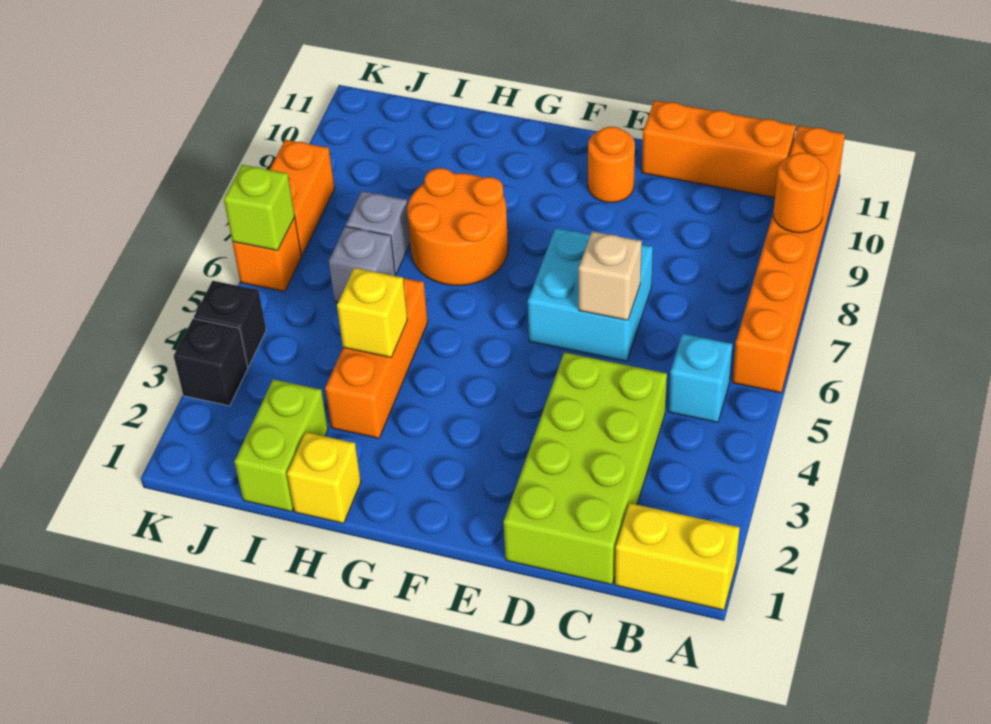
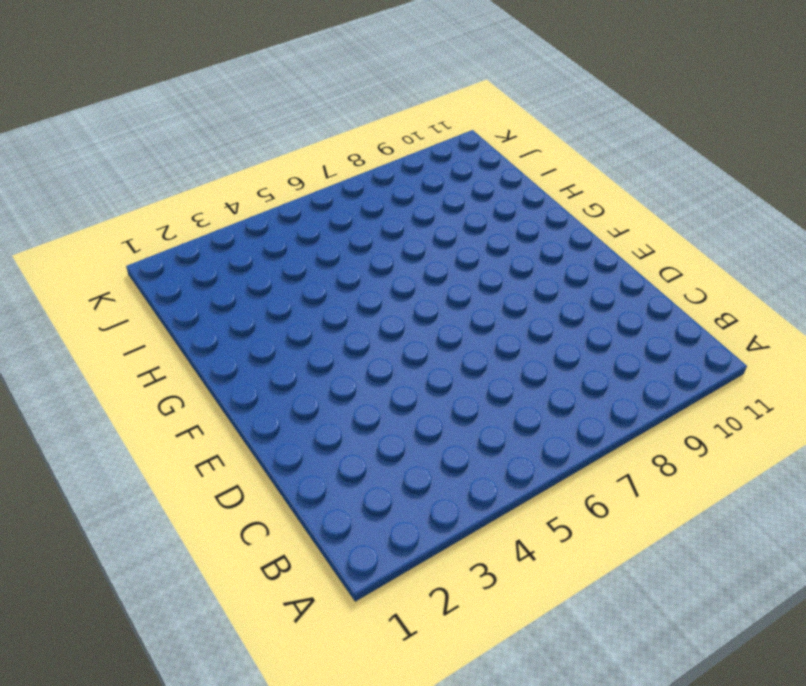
none -> yellow brick A1:B1 level 1
none -> orange brick A6:A11 level 1
none -> cyan brick B5 level 1

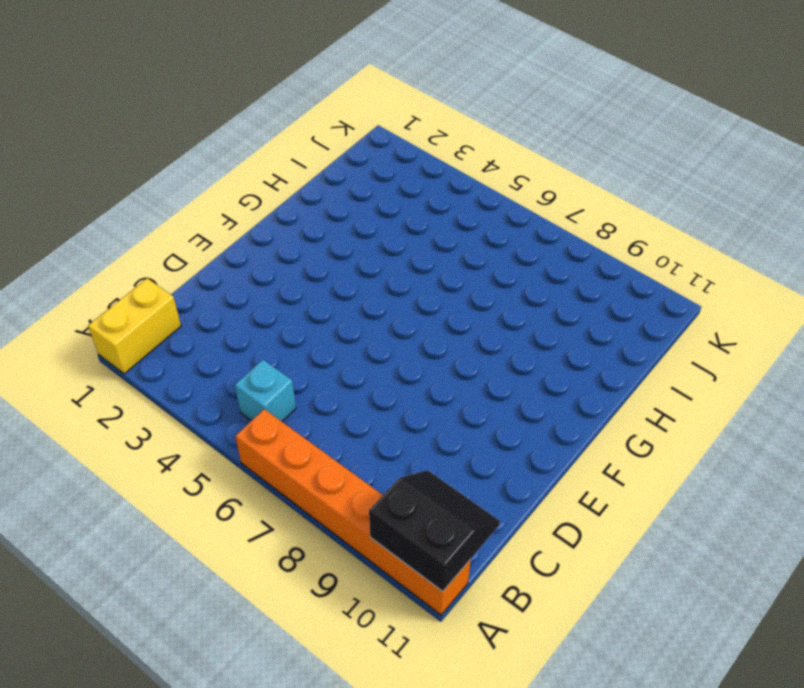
black slope A10:B11 level 2 top A -> none
none -> orange brick B11:D11 level 1
none -> lime brick C1:D4 level 1
none -> cyan brick D6:E7 level 1

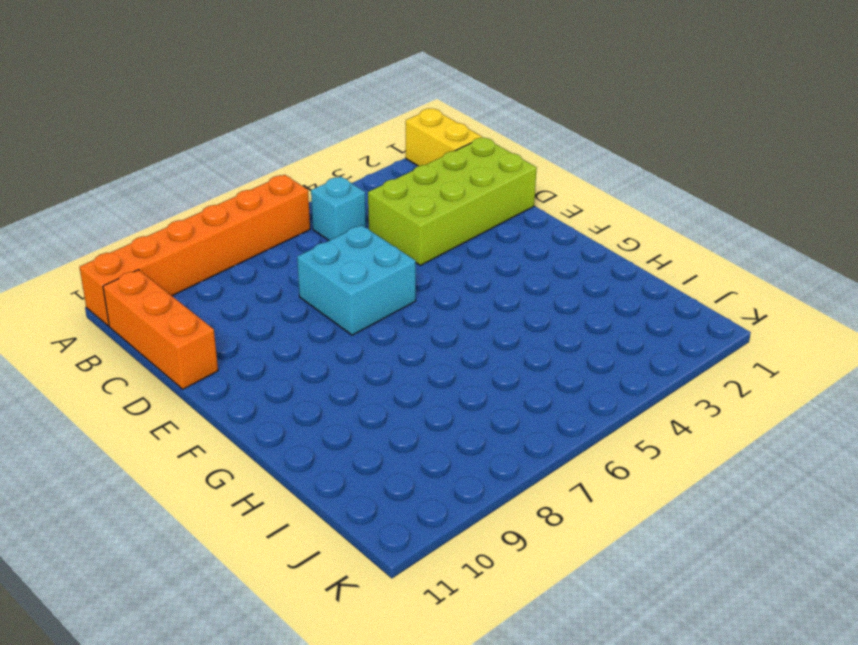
none -> orange round brick E10 level 1
none -> orange round brick G7:H8 level 1
none -> yellow brick H1 level 1

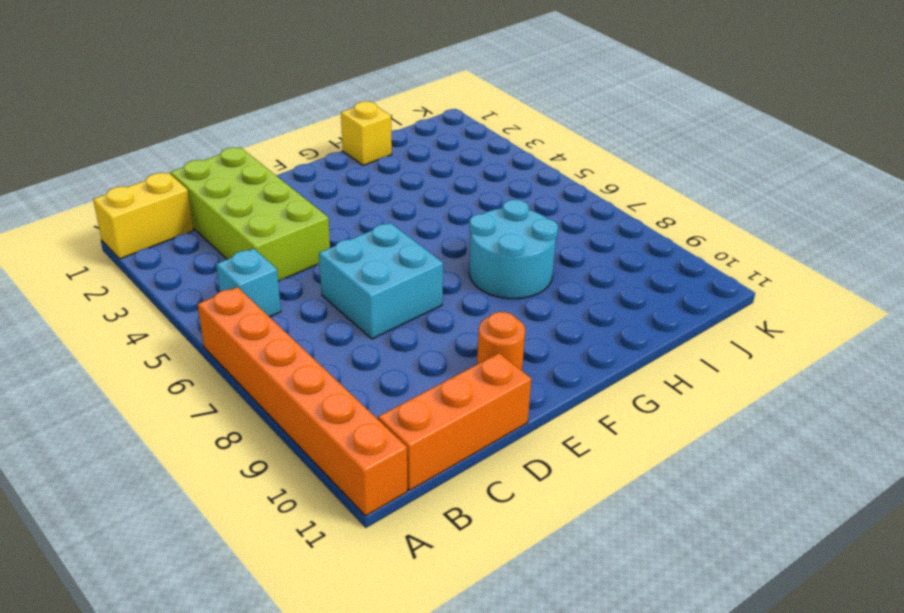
cyan round brick G7:H8 level 1 -> orange round brick G7:H8 level 1
none -> orange brick H3:H5 level 1
none -> lime brick I1:I2 level 1
none -> grey brick I6 level 1

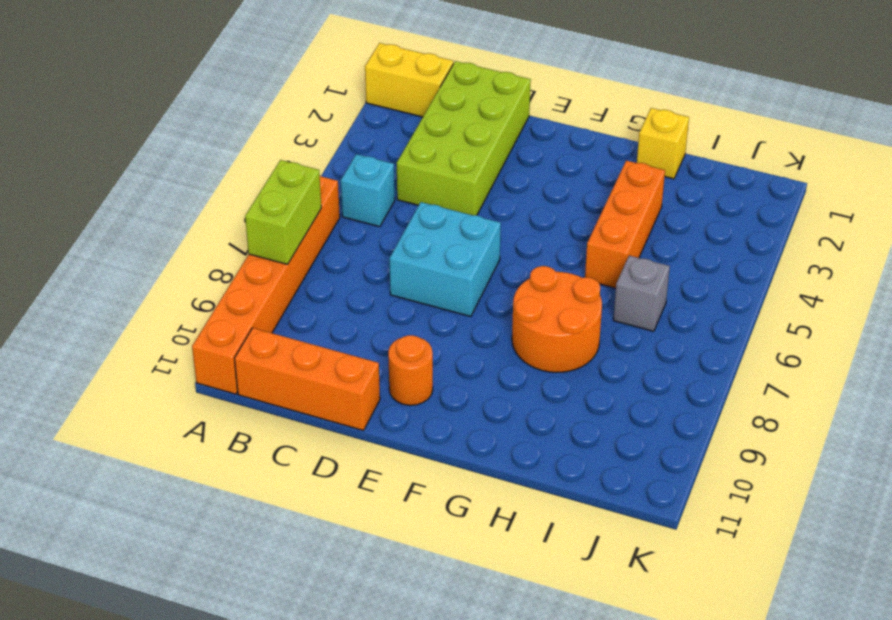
lime brick A7:A8 level 2 -> lime brick I1:I2 level 1
none -> grey brick I7 level 1
none -> black brick K3 level 1
none -> black brick K4 level 1

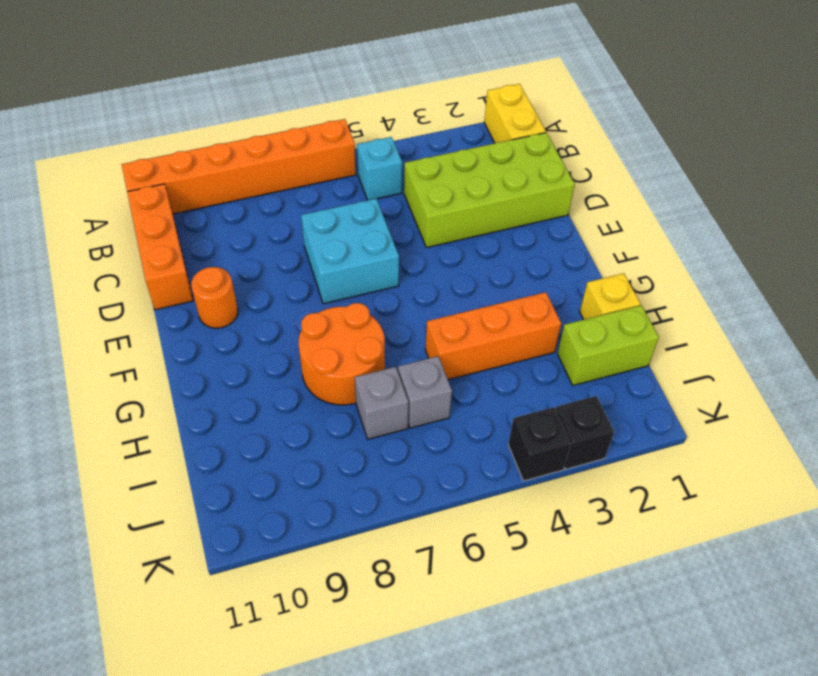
none -> orange brick K6 level 1
none -> orange brick K7:K8 level 1
none -> orange round brick A9 level 2

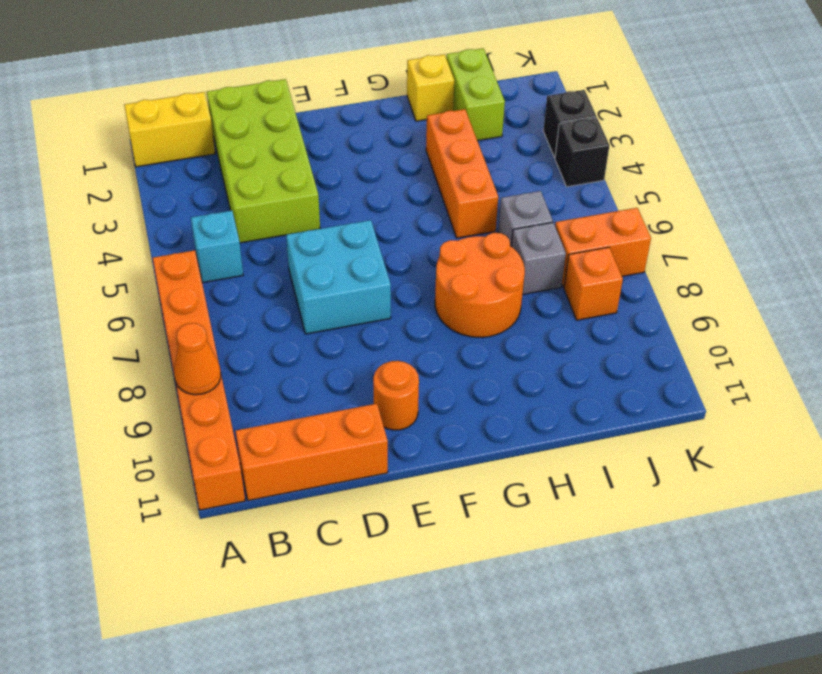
orange cone A9 level 2 -> orange round brick A9 level 2
orange brick J7:K7 level 1 -> orange brick K7:K8 level 1
orange brick J8 level 1 -> orange brick K6 level 1
none -> tan brick D6 level 2
none -> yellow brick H4 level 2
none -> lime brick K6 level 2

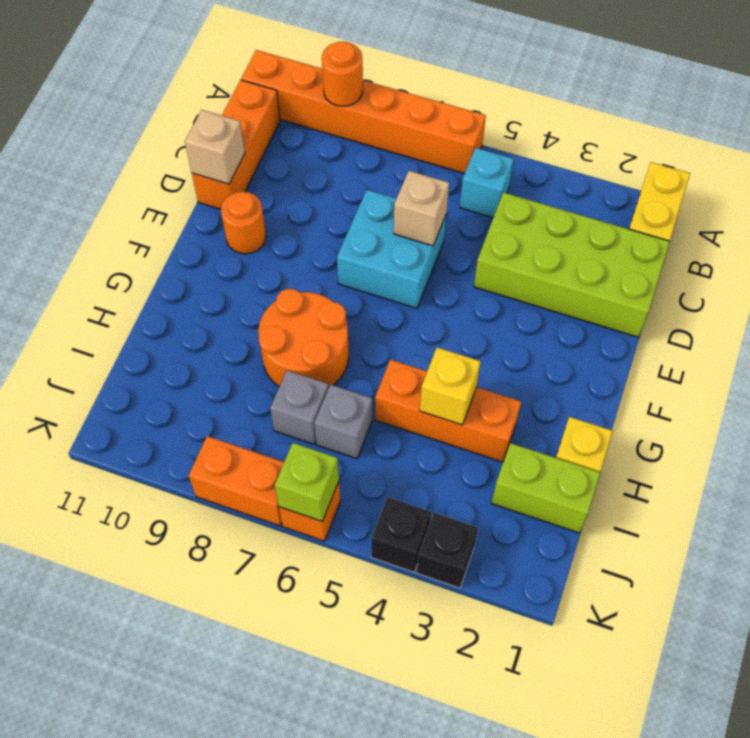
tan brick D11 level 2 -> none

